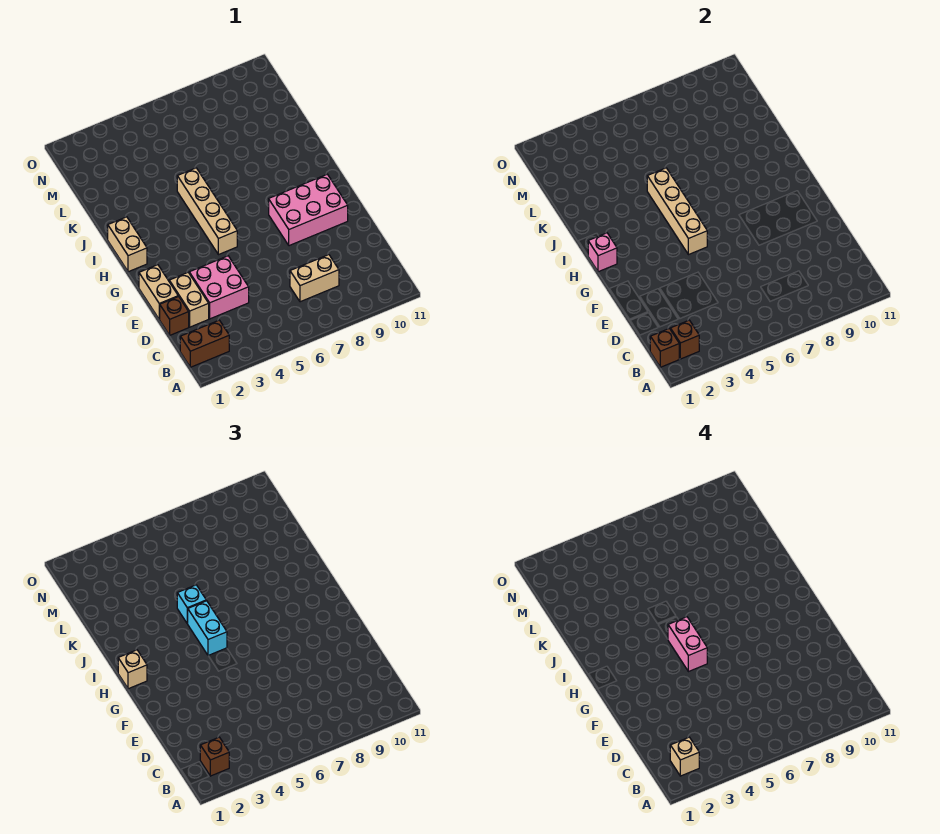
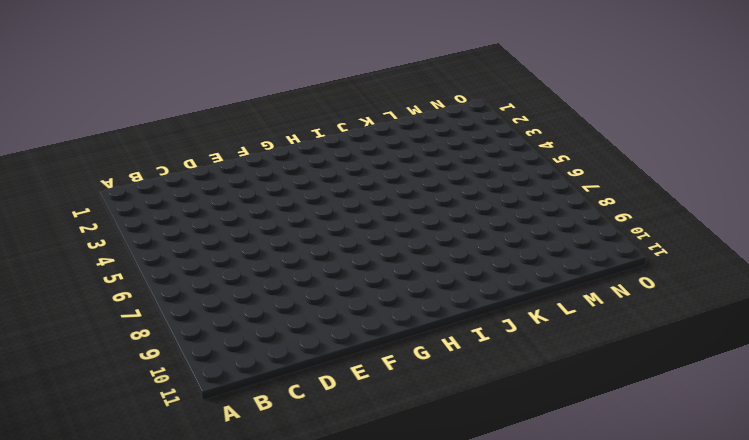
none -> brown brick B1:B2 level 1
none -> tan brick C7:C8 level 1
none -> brown brick D1 level 1

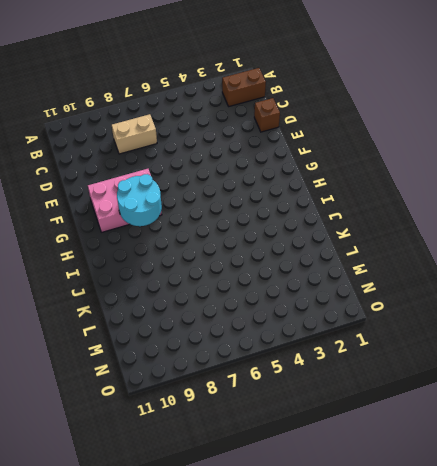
cyan round brick G8:H9 level 2 -> none
none -> tan brick D2:E2 level 1
none -> pink brick D3:E4 level 1
none -> tan brick E1:F1 level 1

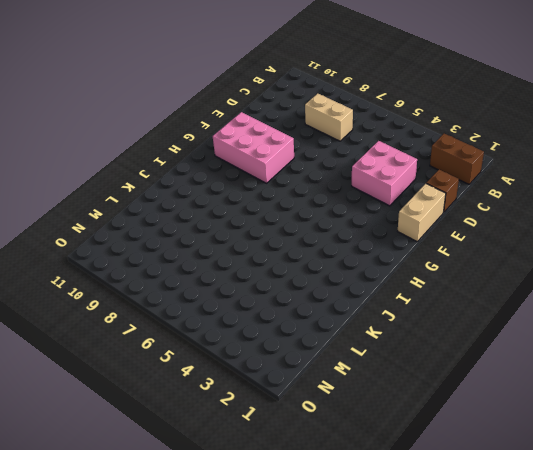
none -> tan brick D2:E2 level 1
none -> tan brick G5:J5 level 1
none -> tan brick H1:I1 level 1

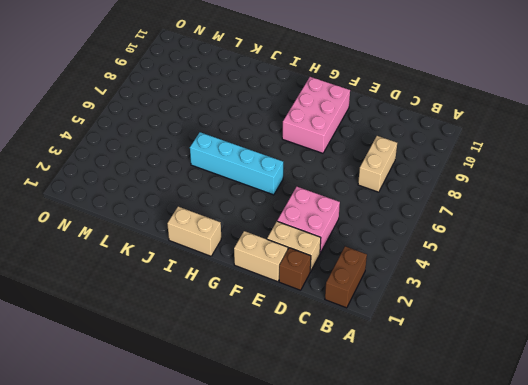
cyan brick G5:J5 level 1 -> tan brick G5:J5 level 1
none -> brown brick B1 level 2
none -> brown brick B2 level 2
none -> tan brick G5:J5 level 2

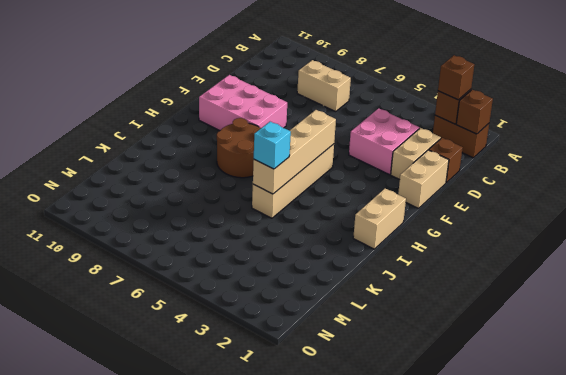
brown round brick H7:I8 level 1 -> none
none -> pink brick H1 level 2
none -> tan brick H1 level 3
none -> cyan brick H5:I5 level 3

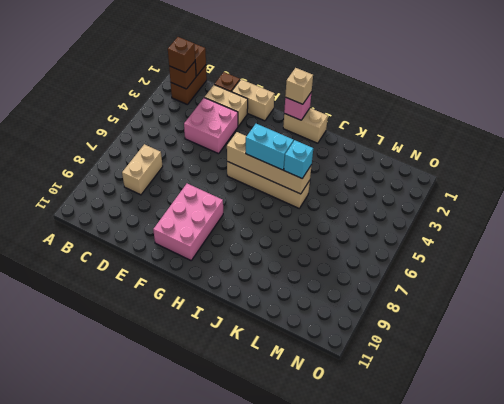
none -> tan brick B2 level 4
none -> pink brick G5:H5 level 4

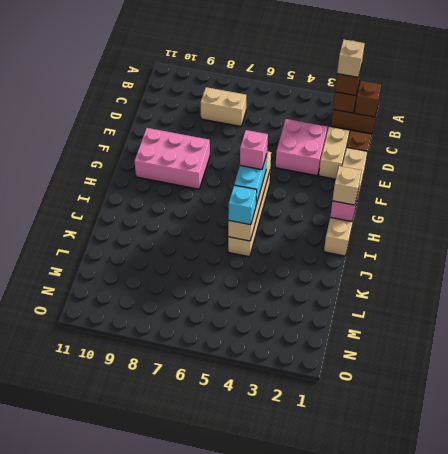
pink brick H5 level 4 -> pink brick G5:H5 level 4

